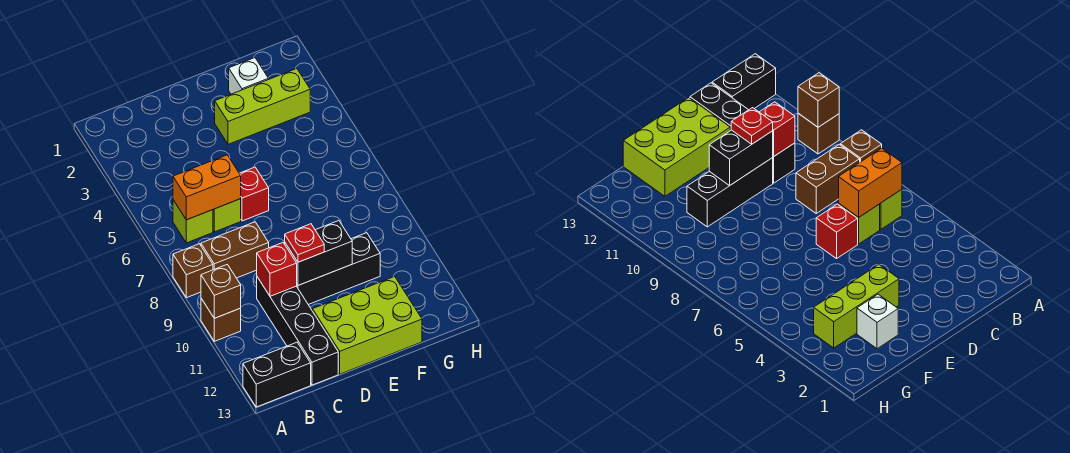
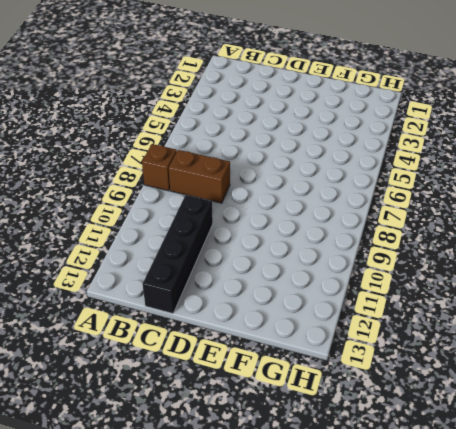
none -> brown brick A10 level 1
none -> black brick A13:B13 level 1
none -> lime brick B6 level 1

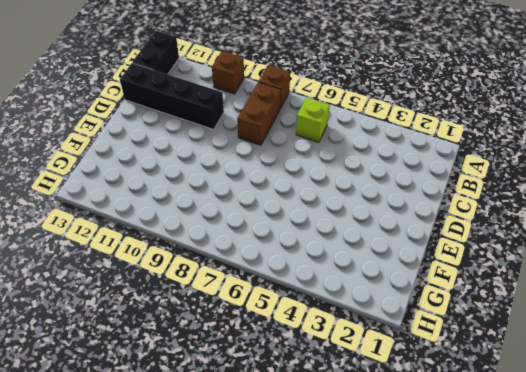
none -> lime brick C6 level 1
none -> red brick D6 level 1
none -> black brick D10:F10 level 1

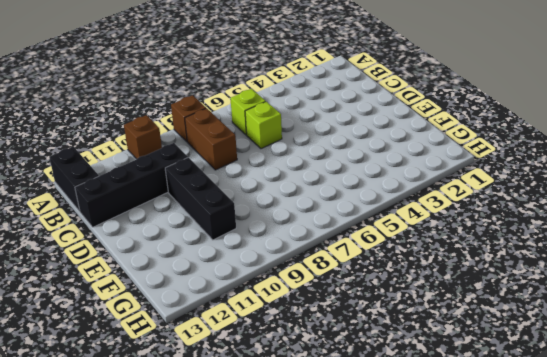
none -> red brick D6 level 1
none -> lime brick D12:F13 level 1
none -> lime brick E3:G3 level 1

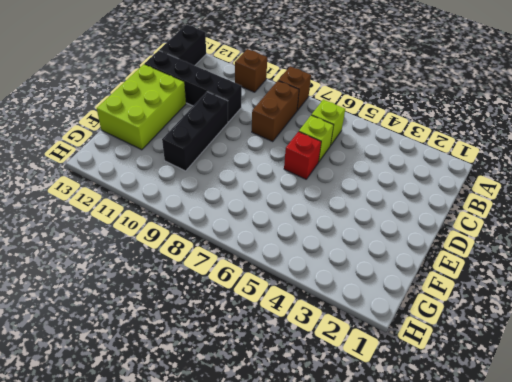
none -> lime brick E3:G3 level 1
none -> white brick F2 level 1
none -> brown brick A10 level 2

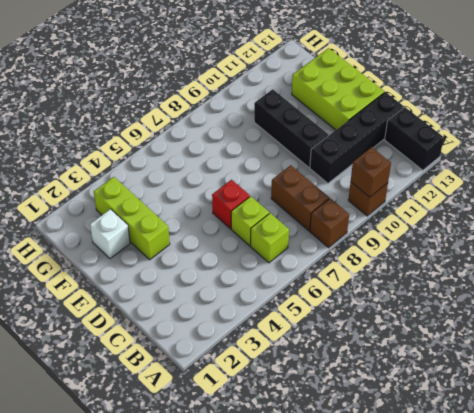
none -> orange brick B6:C6 level 2
none -> red brick C10 level 2
none -> black brick D10:E10 level 2

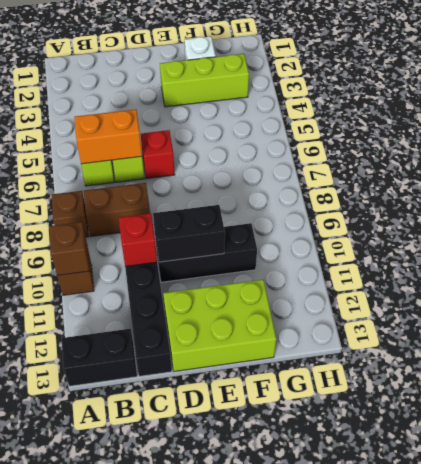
none -> red plate D10 level 3

